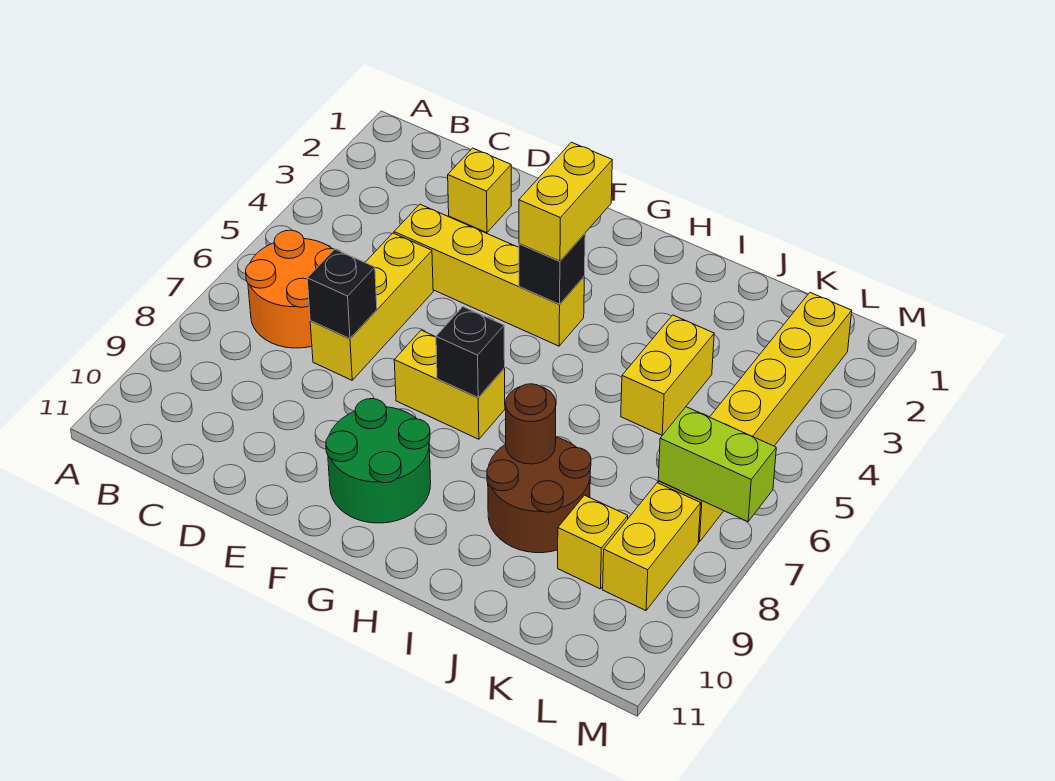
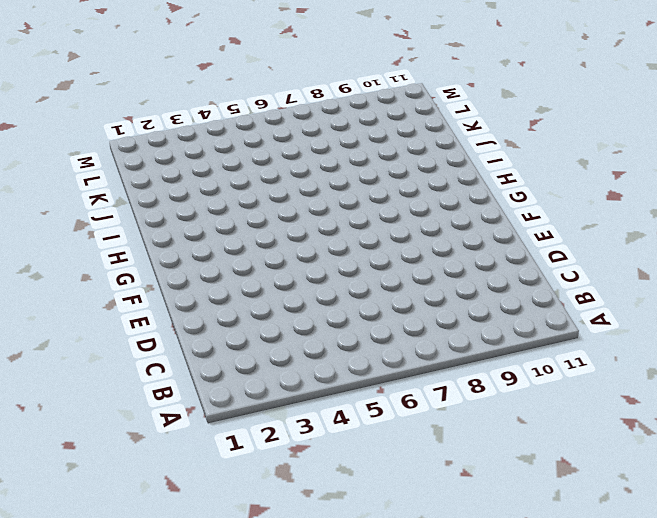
none -> orange round brick B6:C7 level 1
none -> yellow brick D2 level 1
none -> yellow brick D4:G4 level 1

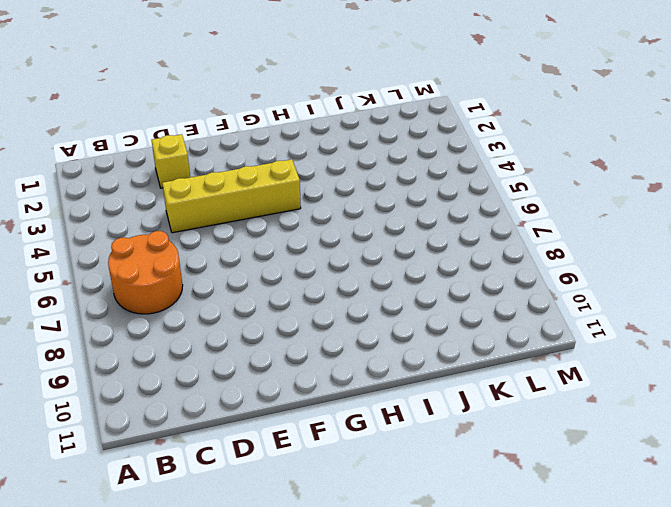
none -> yellow brick D5:D7 level 1
none -> yellow brick F7:G7 level 1
none -> green round brick F9:G10 level 1

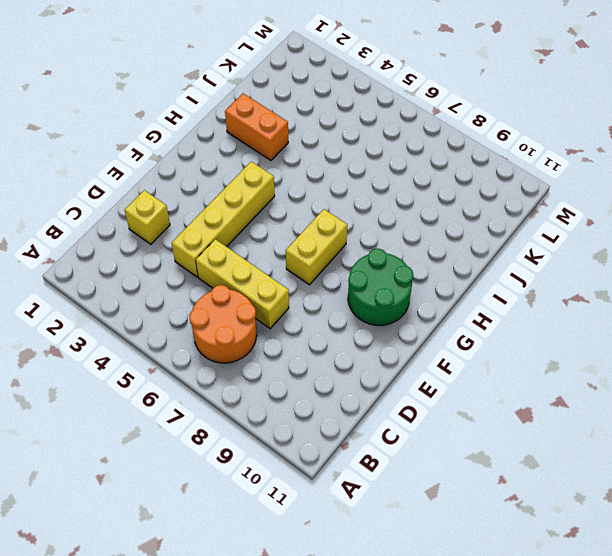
orange brick I2:I3 level 1 -> none
none -> brown round brick I8:J9 level 1
none -> yellow brick J4:J5 level 1
none -> yellow brick K9 level 1

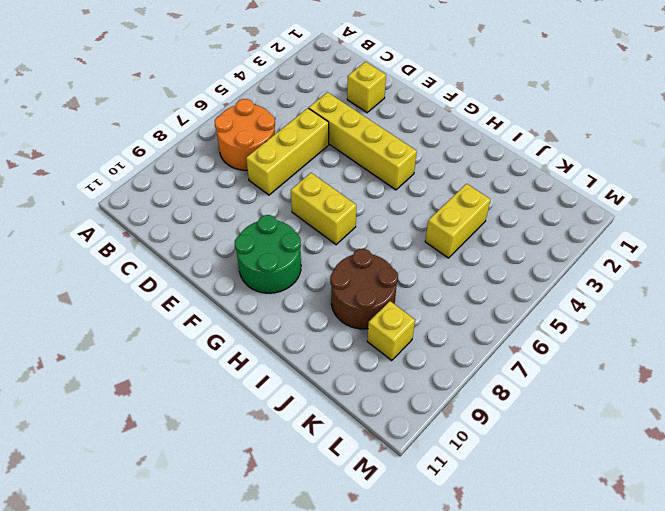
none -> yellow brick L2:L7 level 1
none -> yellow brick L8:L9 level 1
none -> black brick D7 level 2

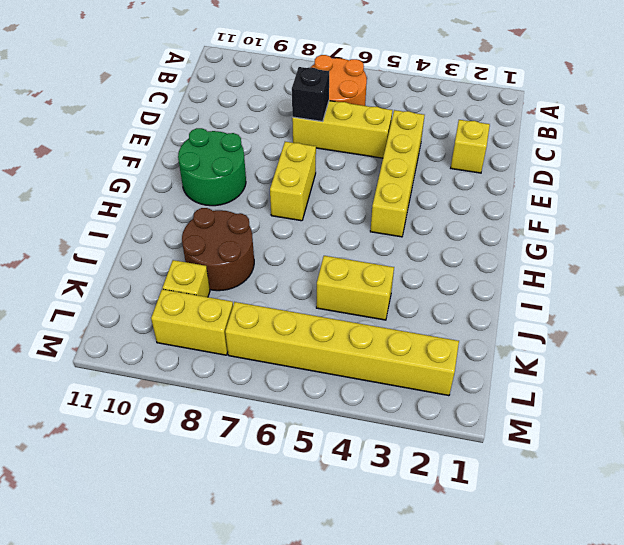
none -> black brick G4 level 2
none -> black brick G7 level 2
none -> brown round brick I8 level 2

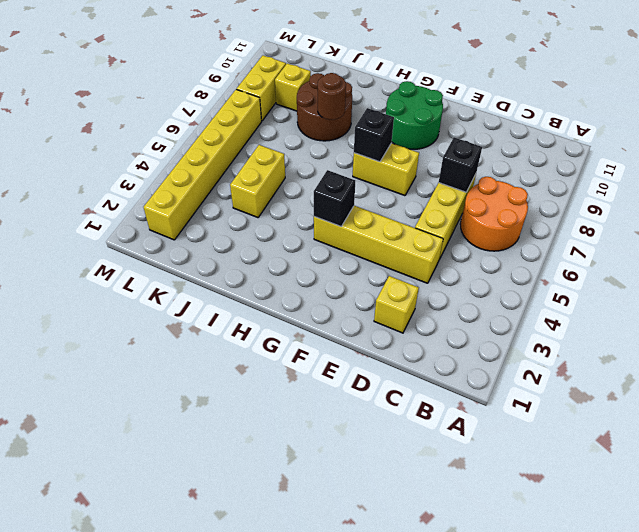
none -> lime brick L7:M7 level 2
none -> yellow brick G3:G4 level 3

